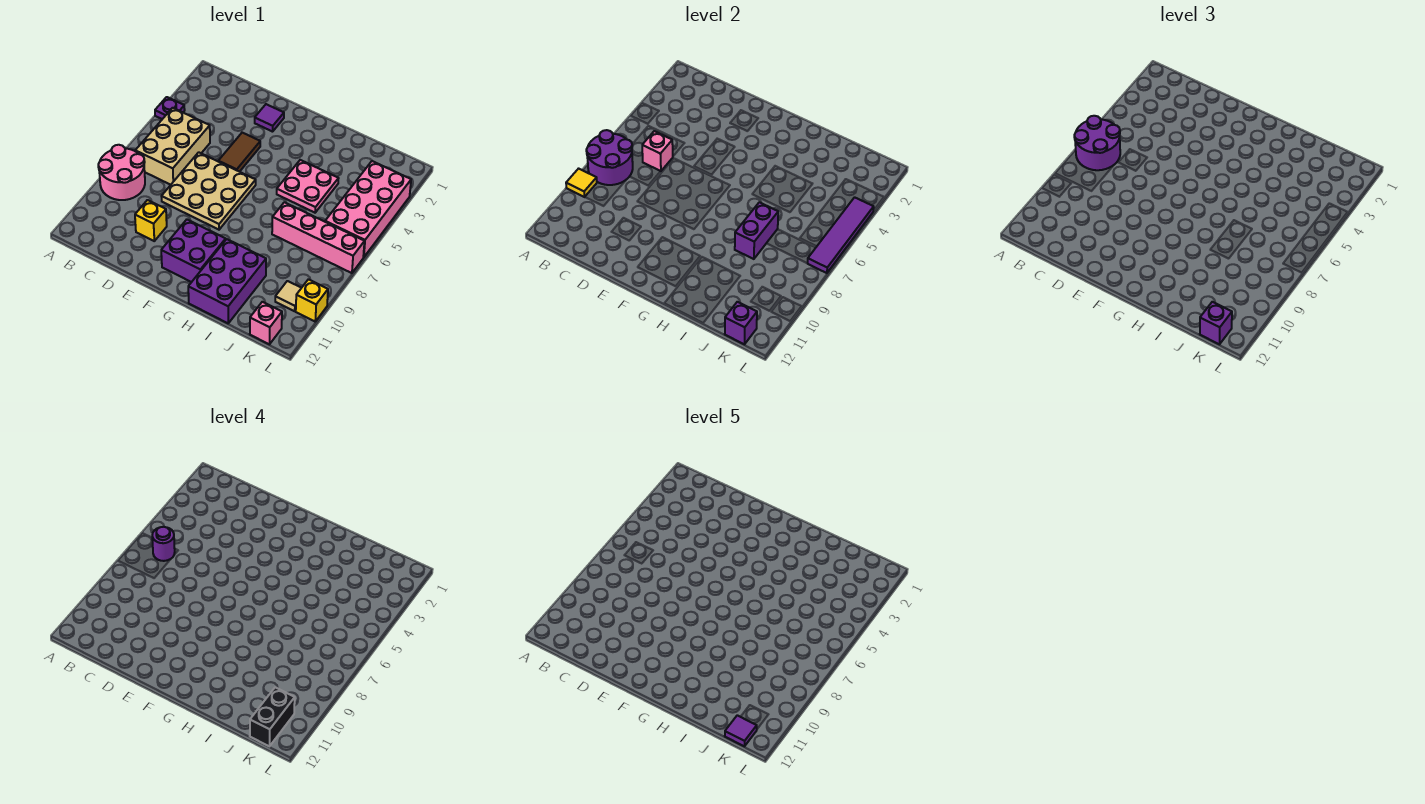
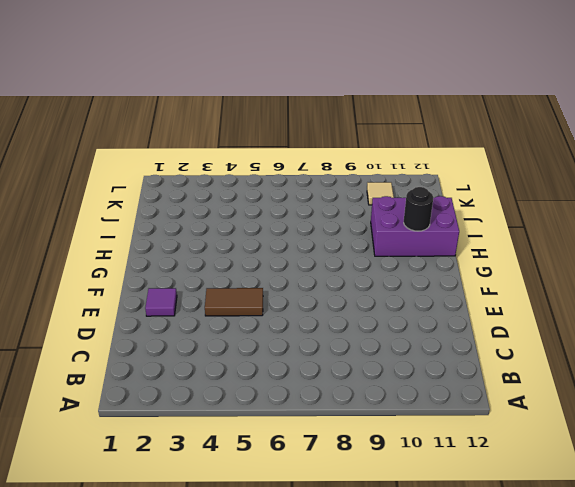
black round brick H11 level 2 -> none
none -> purple plate A4 level 1
none -> pink round brick A8:B9 level 1
none -> tan brick B5:C7 level 1

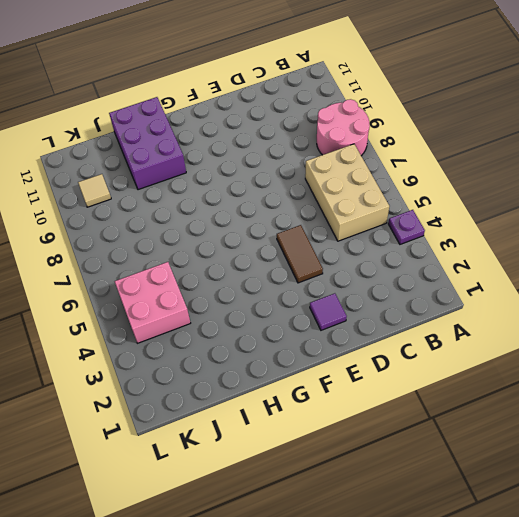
pink brick J4:K5 level 1 -> pink brick K3:L6 level 1
none -> tan plate D6:F8 level 1
none -> yellow brick D10 level 1
none -> purple brick F10:G11 level 1

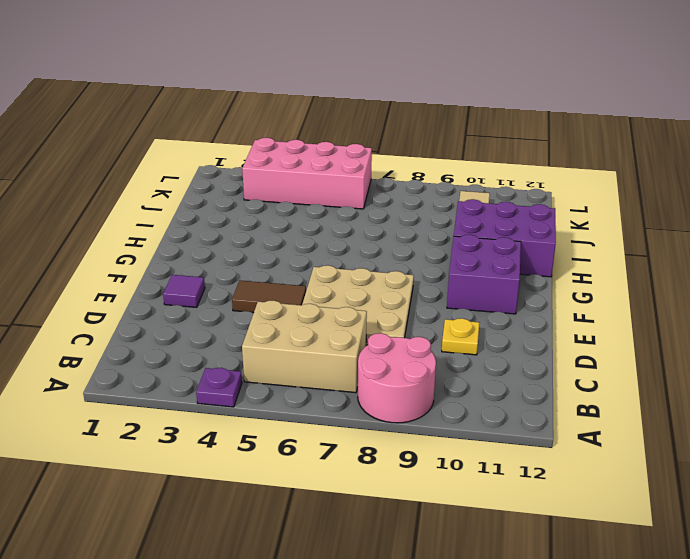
yellow plate D10 level 1 -> yellow brick D10 level 1
none -> pink plate H4:I5 level 1
none -> pink brick I7:L7 level 1
none -> pink brick K12 level 1

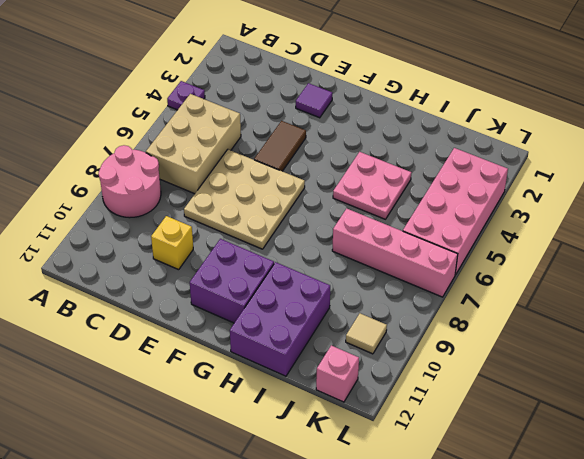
none -> yellow brick L10 level 1
none -> purple round brick A7:B8 level 2
none -> yellow tile A9 level 2

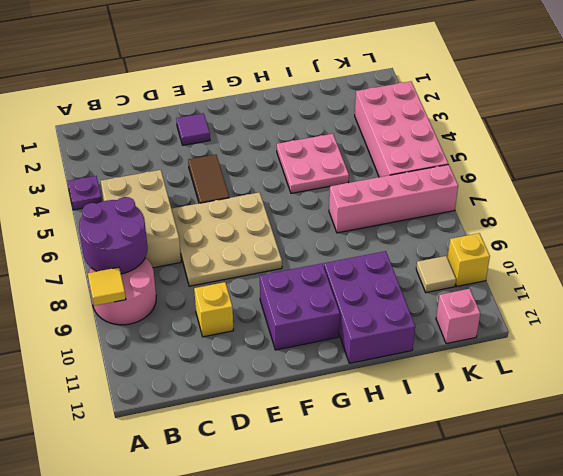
none -> pink brick C6 level 2
none -> purple brick I7:I8 level 2
none -> purple brick K12 level 2

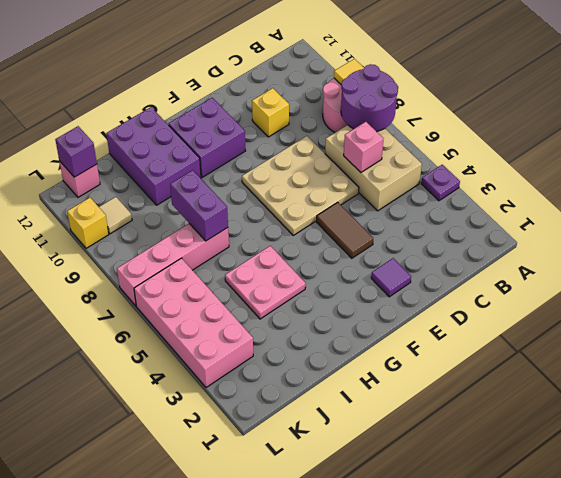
none -> purple tile L4:L7 level 2
none -> purple round brick A6:B7 level 3
none -> purple brick K12 level 3

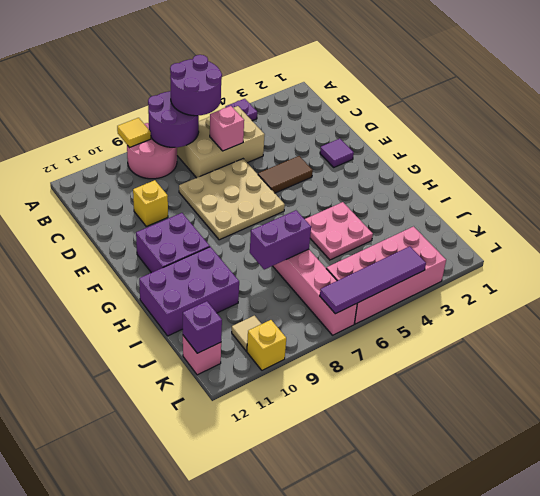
none -> purple brick K12 level 3
none -> purple round brick B6 level 4
none -> black brick K11:K12 level 4

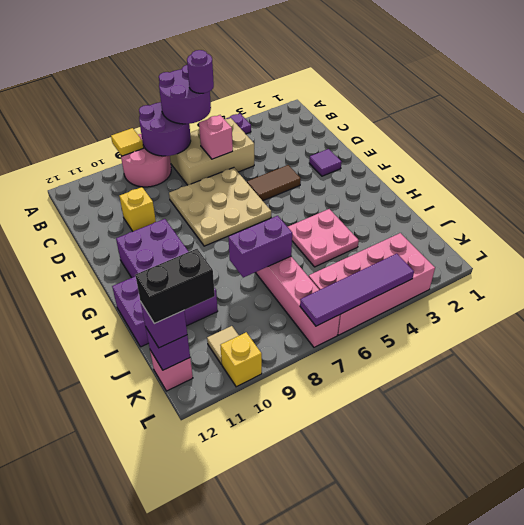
none -> purple tile K12 level 5

